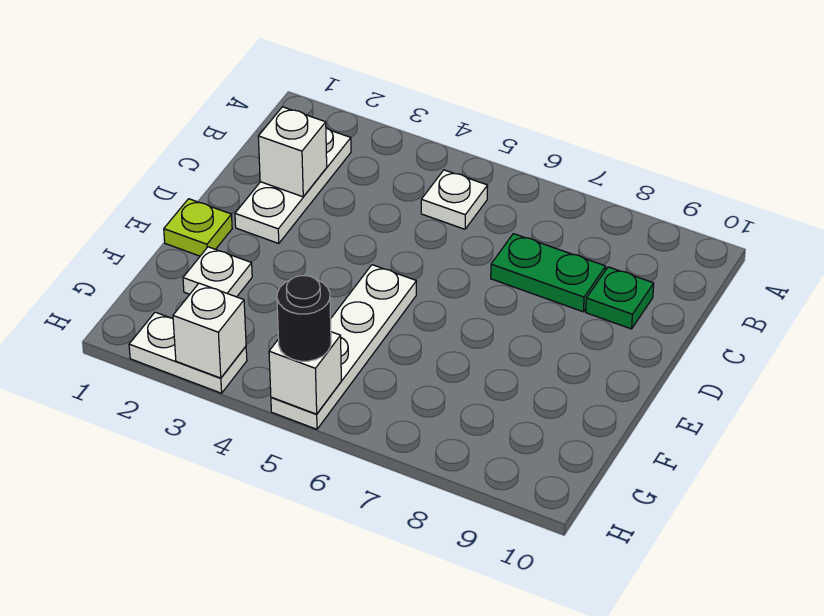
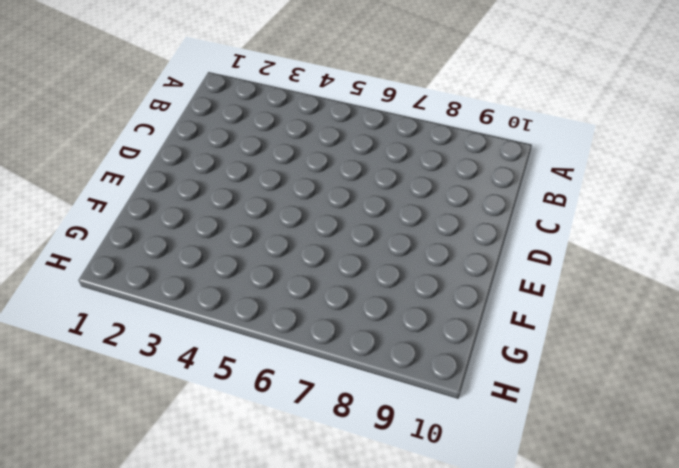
none -> white plate B2:D2 level 1
none -> white plate B5 level 1
none -> green plate C7:C8 level 1

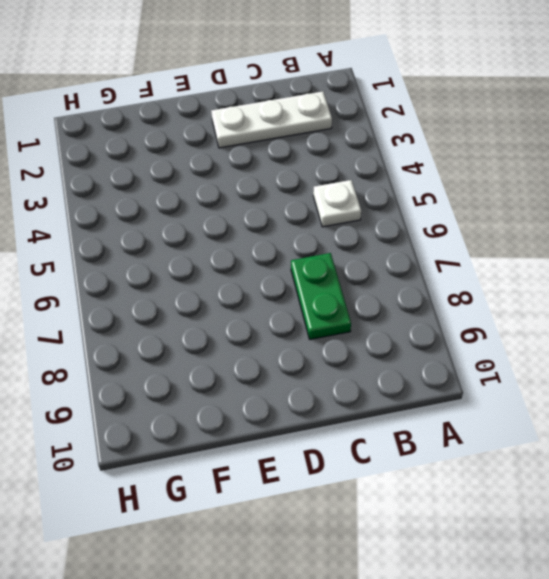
none -> green plate C9 level 1
none -> lime plate E1 level 1
none -> white plate E5:H5 level 1

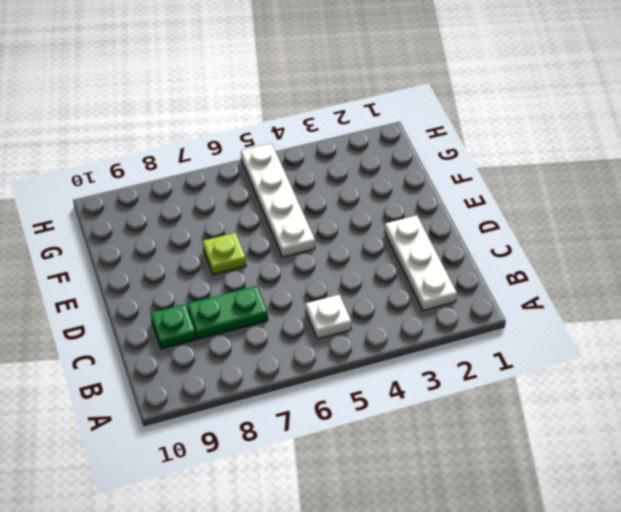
lime plate E7 level 1 -> lime plate E1 level 1
none -> white plate F2 level 1
none -> white plate H2:H3 level 1
none -> white brick C2 level 2

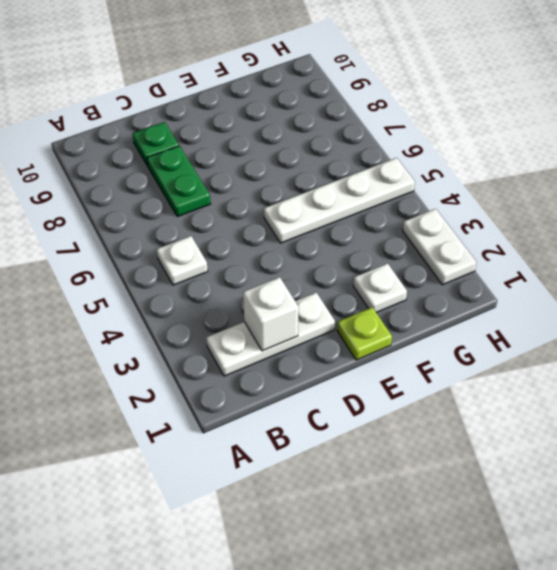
none -> white brick H3 level 2
none -> white brick H5 level 2
none -> black round brick H5 level 3

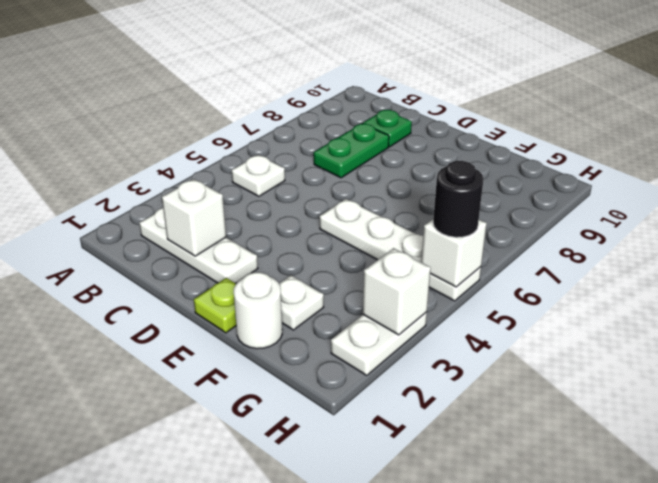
white round brick F1 level 1 -> none

